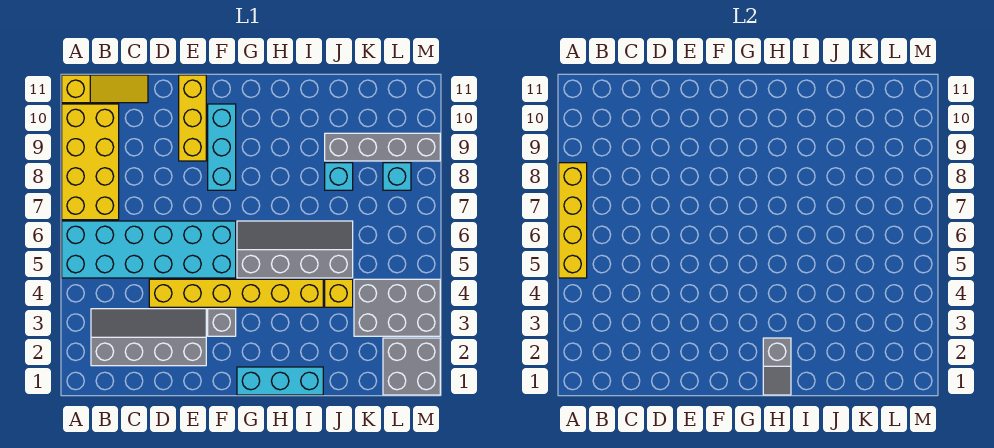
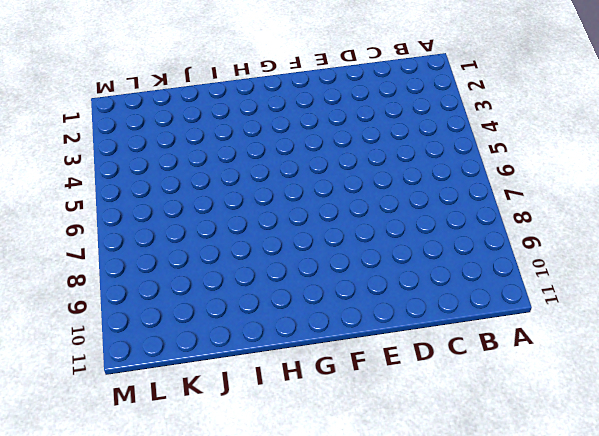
none -> cyan brick A5:F6 level 1
none -> yellow brick A7:B10 level 1
none -> yellow slope A11:C11 level 1 top A

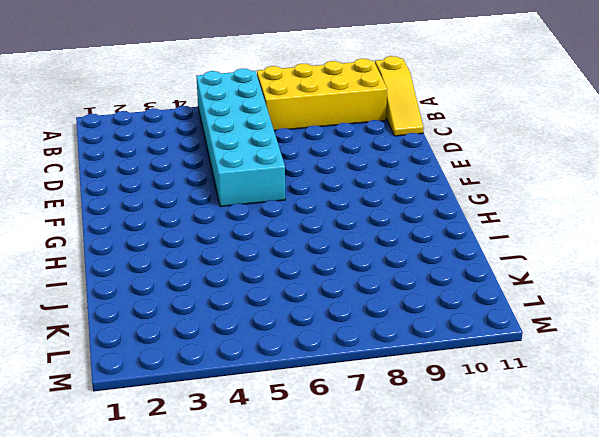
none -> grey slope B2:E3 level 1 top 2
none -> yellow brick D4:I4 level 1
none -> yellow brick E9:E11 level 1

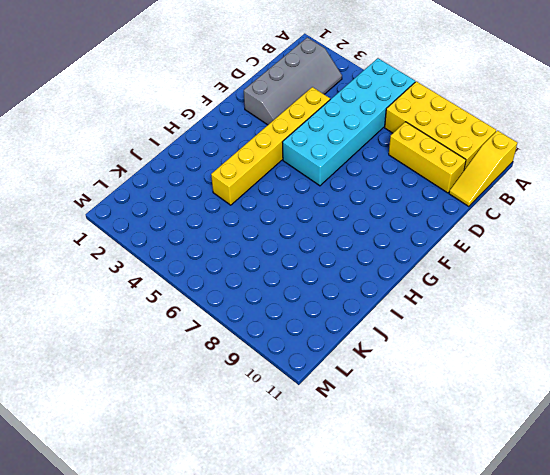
yellow brick C8:C10 level 1 -> yellow brick E9:E11 level 1
none -> grey brick F3 level 1
none -> cyan brick F8:F10 level 1
none -> cyan brick G1:I1 level 1

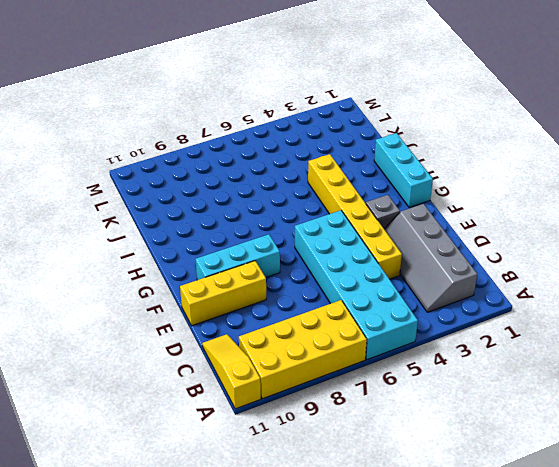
none -> grey slope G5:J6 level 1 top 5
none -> yellow brick J4 level 1
none -> cyan brick J8 level 1

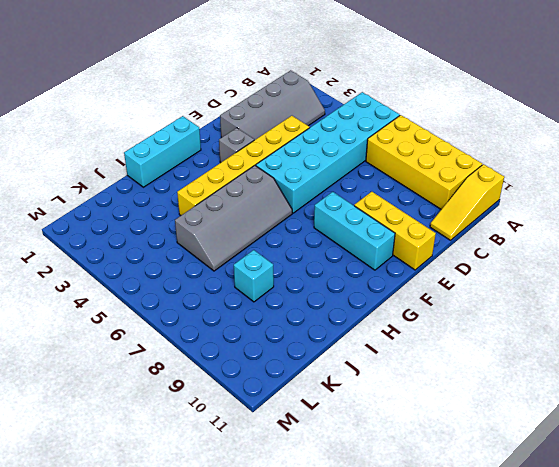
none -> yellow brick J4 level 1
none -> grey brick J9:M9 level 1
none -> grey brick K3:M4 level 1

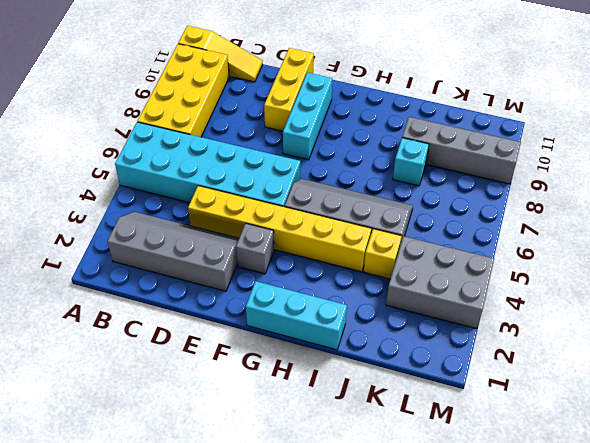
none -> grey brick L1:M2 level 1
none -> cyan brick L8 level 1
none -> yellow brick A5:A8 level 2

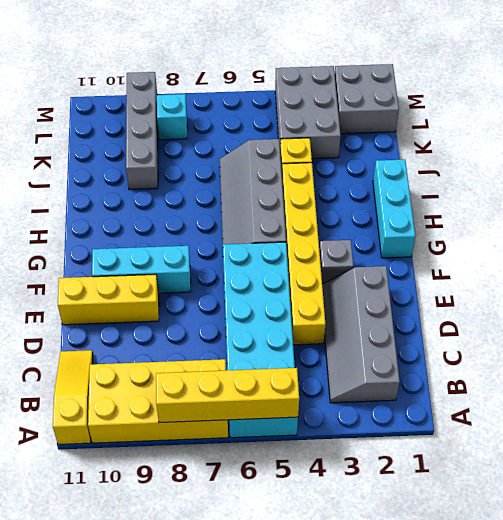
none -> cyan brick J8 level 1
none -> grey slope H1:H2 level 2 top 2

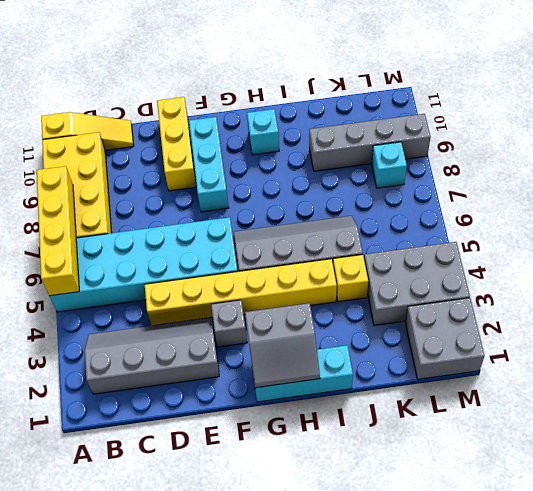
grey slope G1:H2 level 2 top 2 -> grey slope H1:H2 level 2 top 2
cyan brick H10 level 1 -> cyan brick J8 level 1

